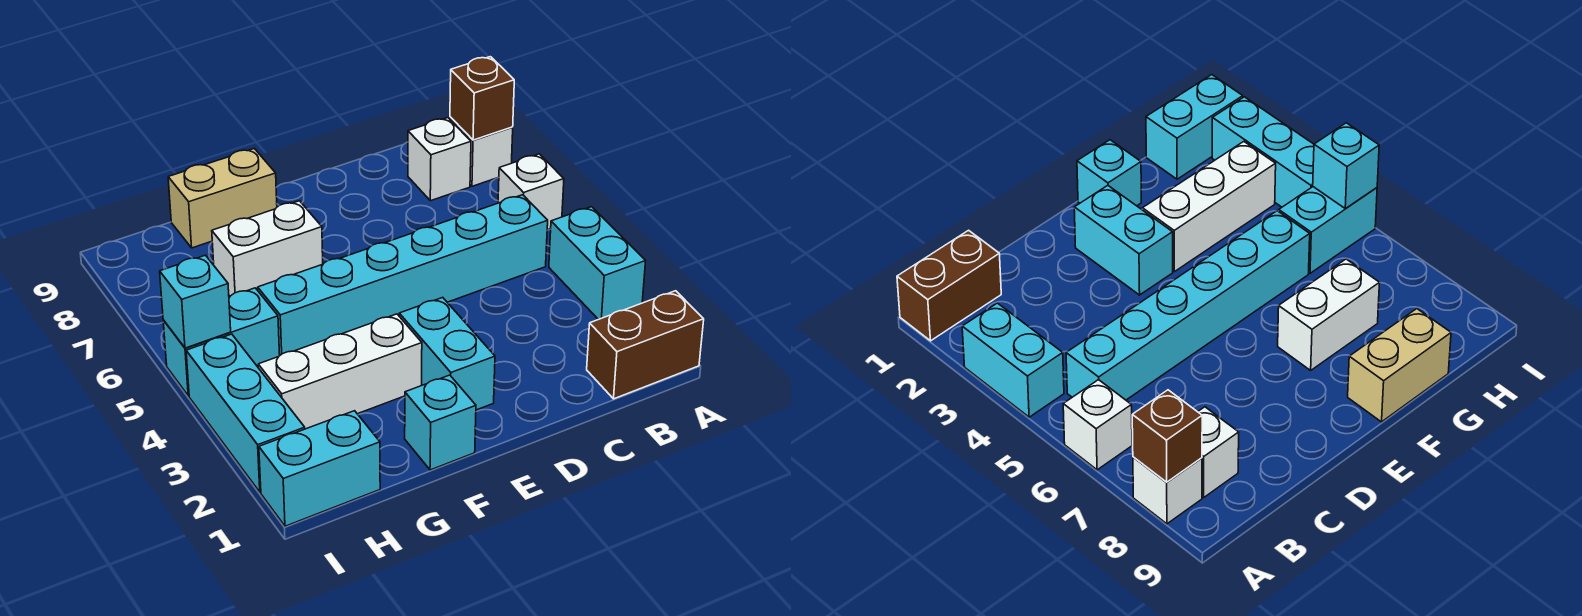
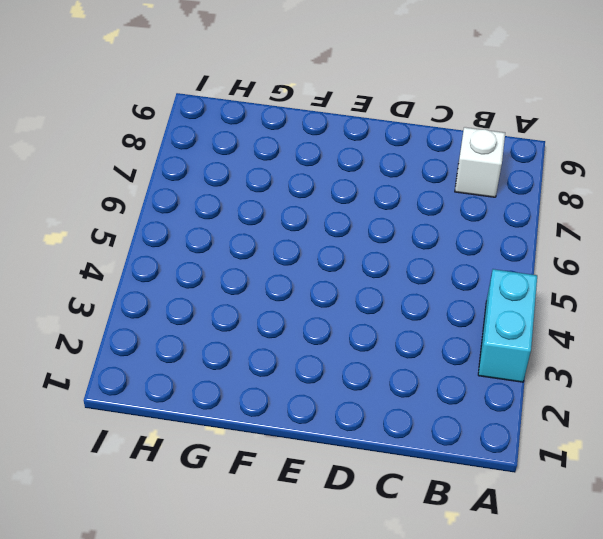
none -> brown brick A1:B1 level 1
none -> white brick A6 level 1
none -> white brick A8 level 1

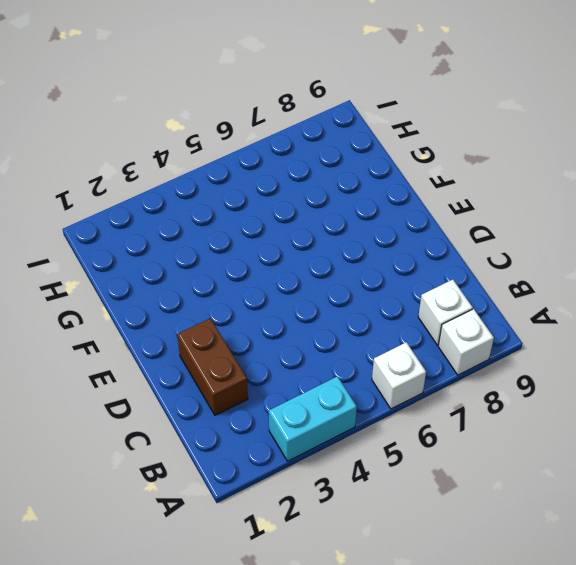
brown brick C2:D2 level 1 -> brown brick A1:B1 level 1
none -> cyan brick B5:G5 level 1
none -> cyan brick E2:E3 level 1
none -> cyan brick F1 level 1

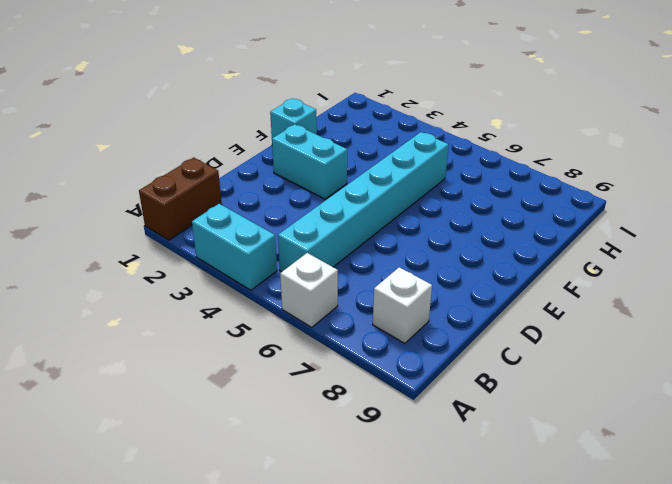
none -> white brick A8 level 1
none -> white brick F3:H3 level 1
none -> white brick F7:G7 level 1

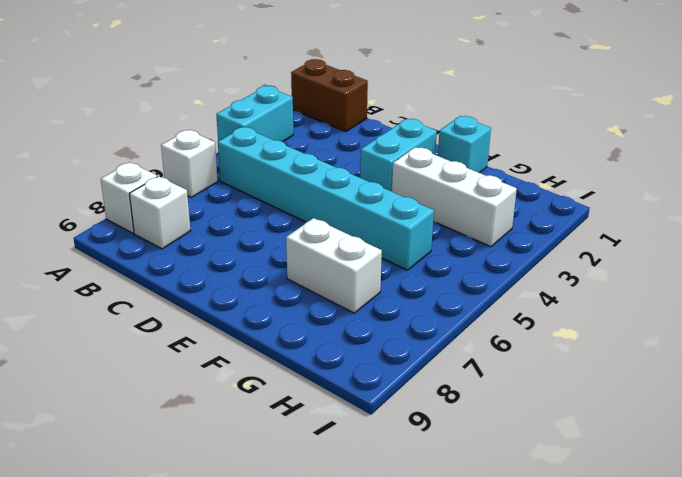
none -> tan brick F9:G9 level 1
none -> cyan brick H1:I1 level 1
none -> cyan brick H5:I5 level 1

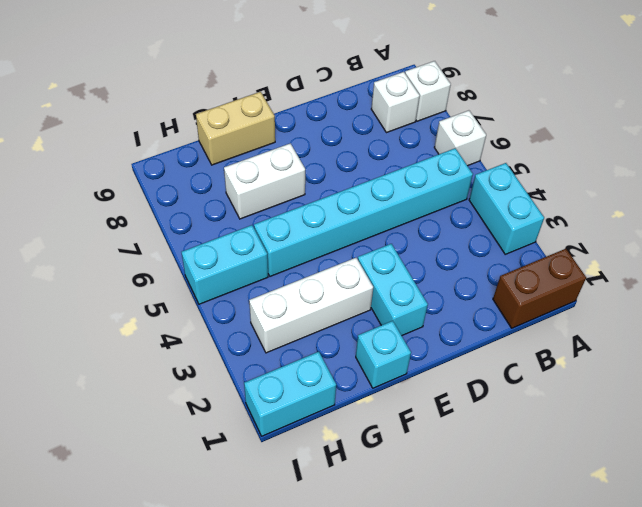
none -> cyan brick I2:I4 level 1
none -> brown brick A8 level 2
none -> cyan brick I5 level 2

